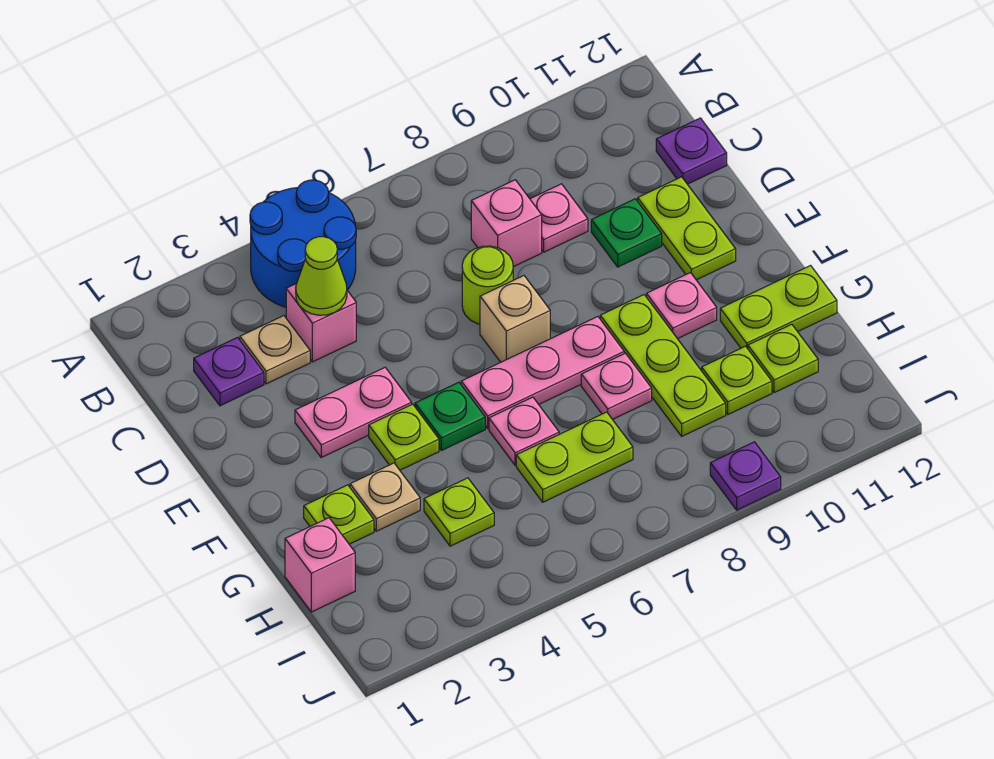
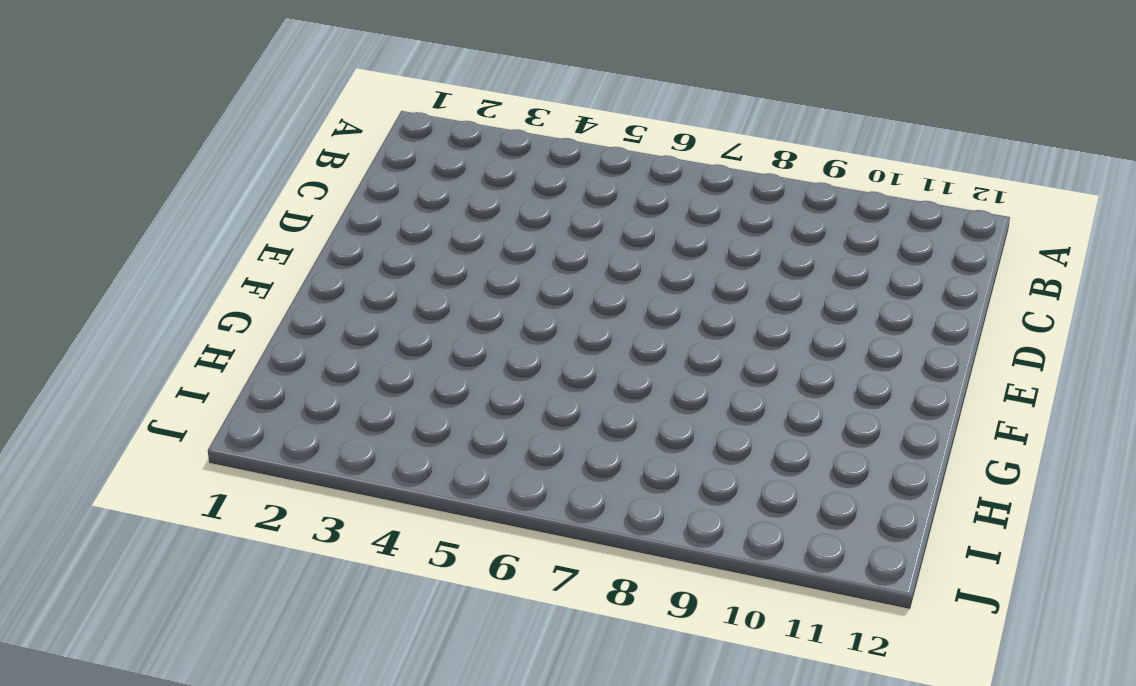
none -> blue round brick A4:B5 level 1
none -> purple plate C2 level 1
none -> tan plate C3 level 1

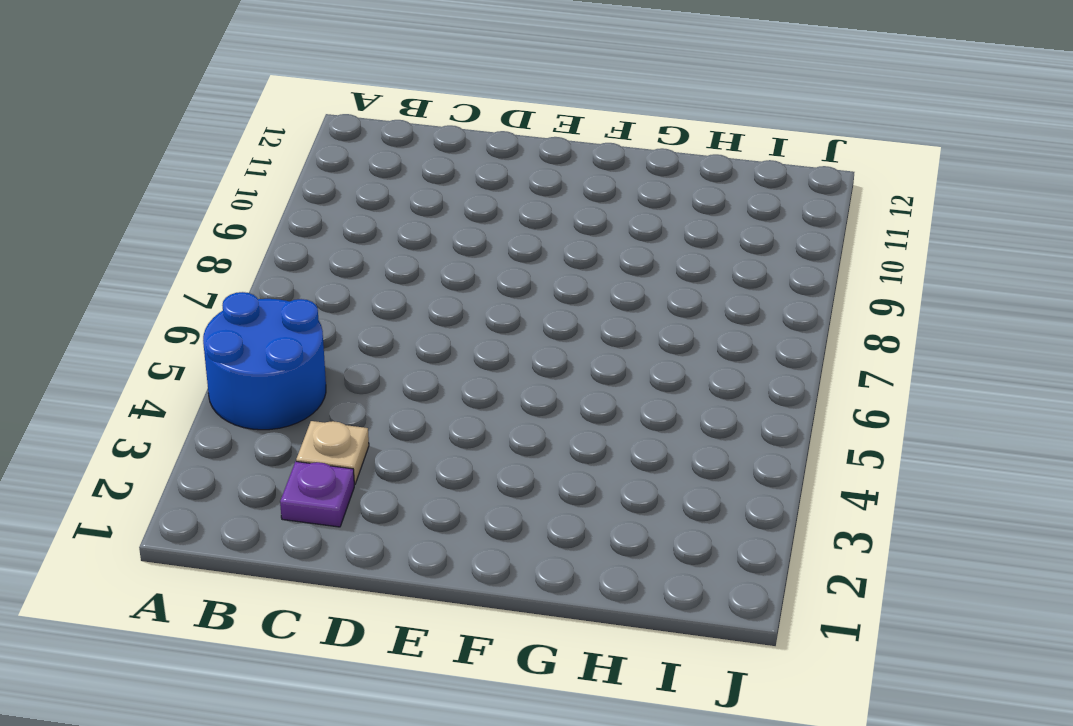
none -> pink brick C4 level 1
none -> pink brick C8 level 1
none -> pink plate C9 level 1

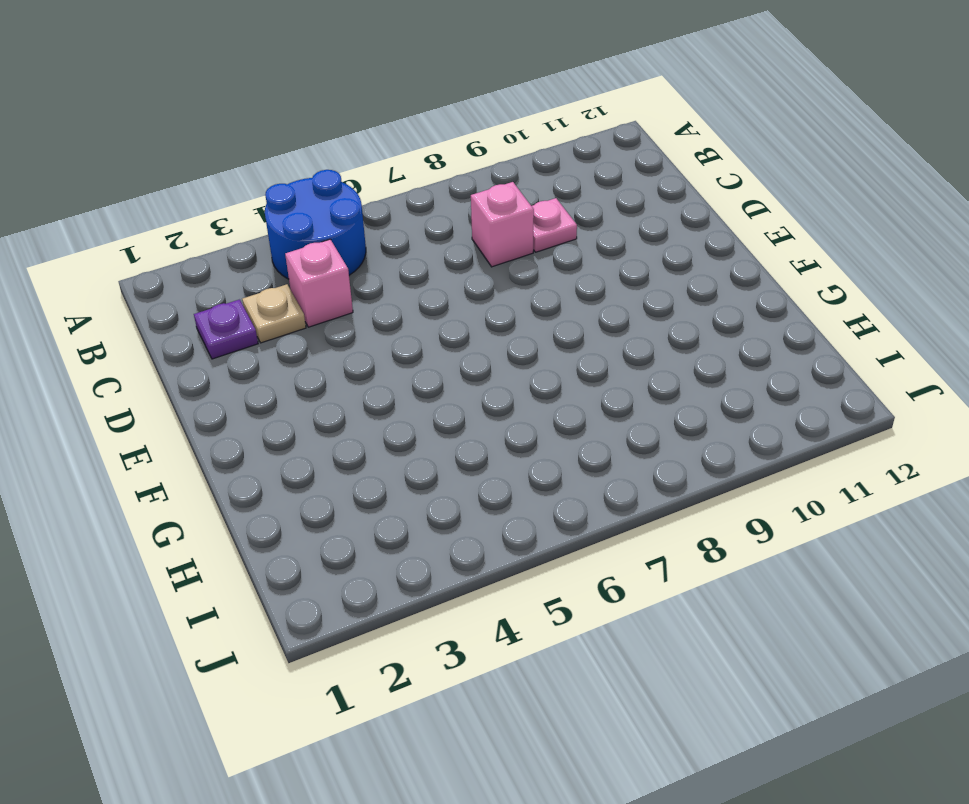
none -> purple plate C12 level 1
none -> lime round brick D7 level 1
none -> green plate D10 level 1

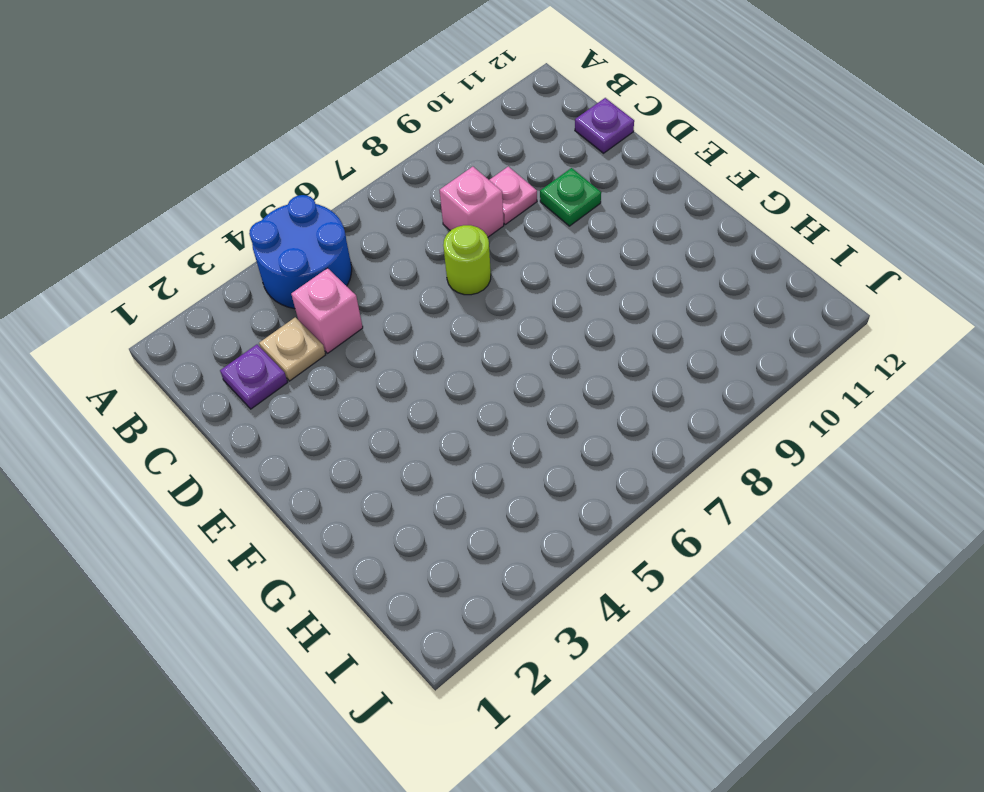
none -> lime plate D11:E11 level 1
none -> pink plate E3:E4 level 1
none -> tan brick E7 level 1

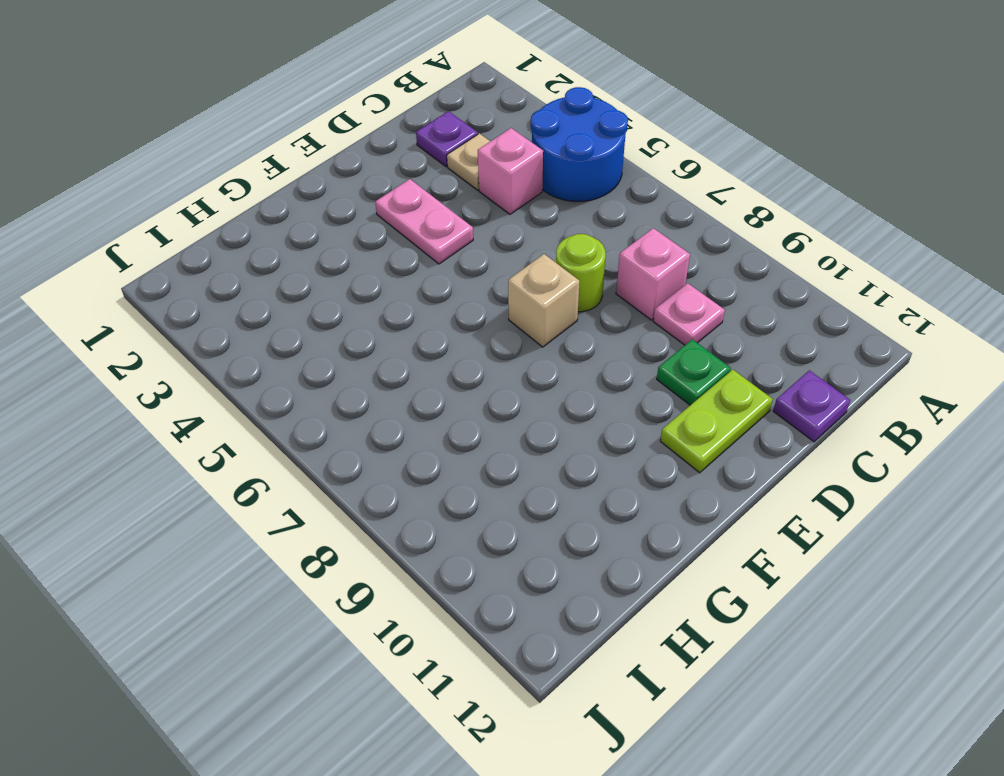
none -> lime plate F4 level 1
none -> green plate F5 level 1
none -> pink plate F6:F8 level 1

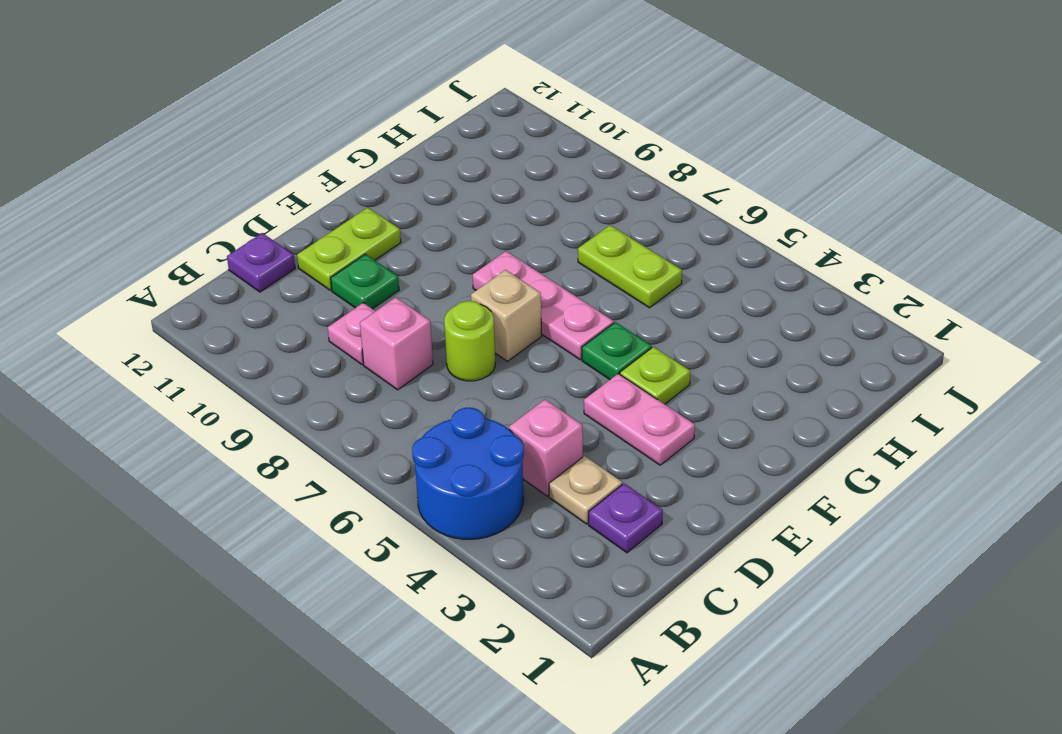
none -> lime plate F9:H9 level 1
none -> pink plate F10 level 1
none -> lime plate G2 level 1

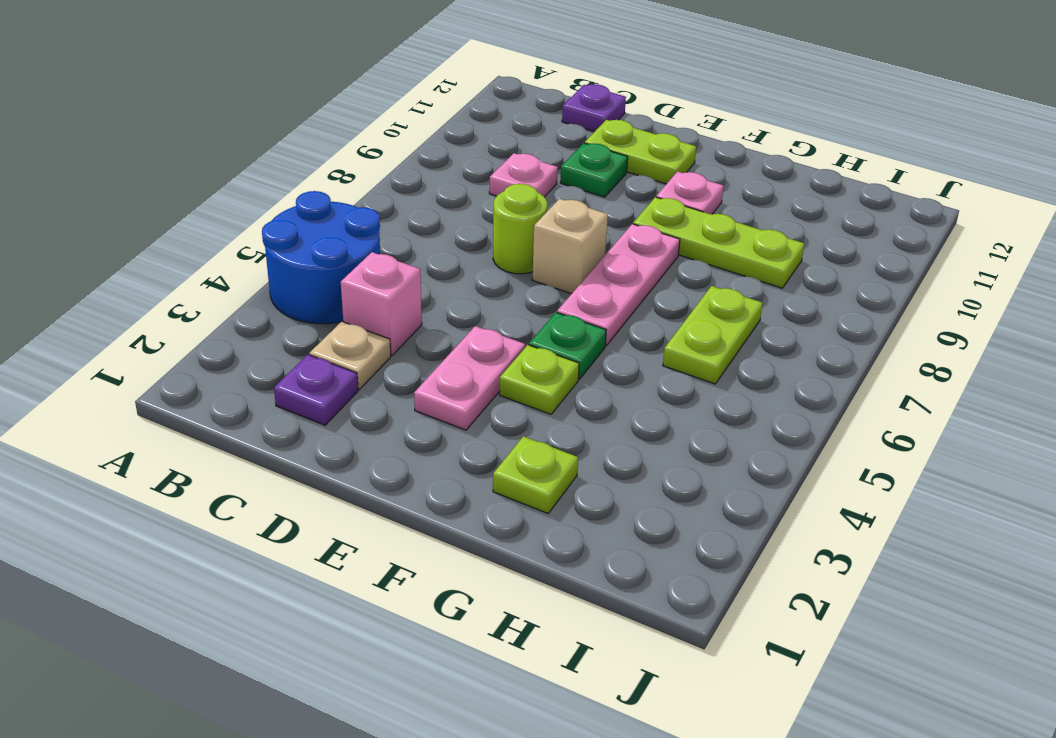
none -> pink brick C8 level 1
none -> tan plate G3 level 1
none -> pink plate G6 level 1

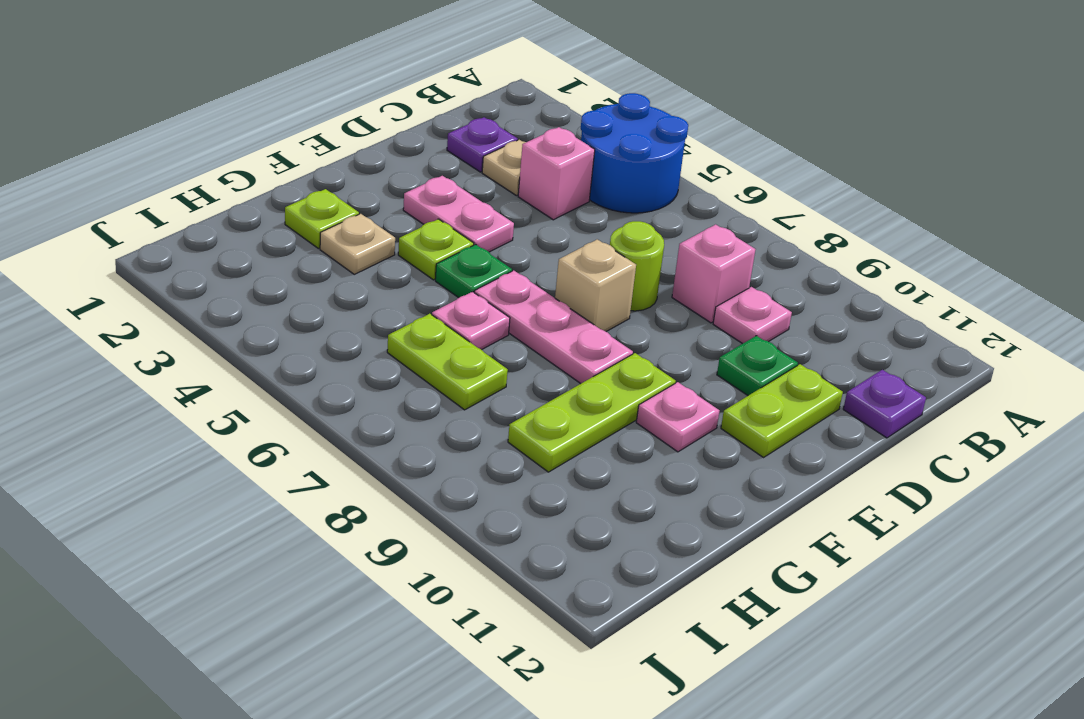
none -> pink plate G8 level 1
none -> lime plate G11:G12 level 1
none -> pink brick H1 level 1

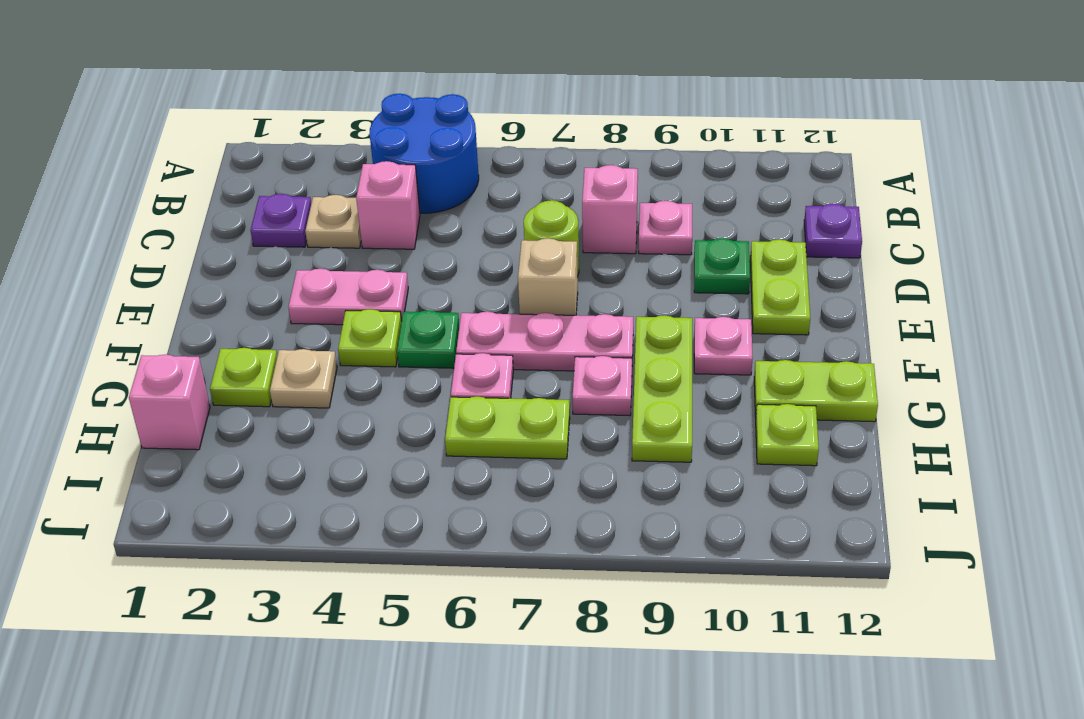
none -> lime plate H4 level 1
none -> lime plate H10 level 1
none -> purple plate J9 level 1

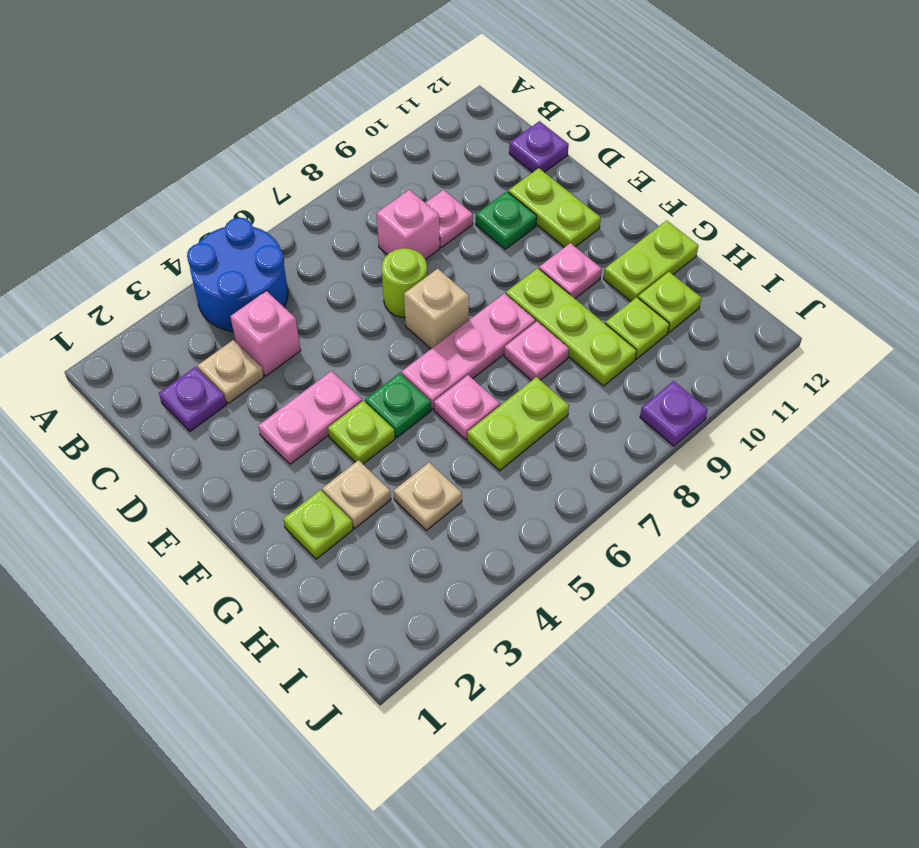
tan plate H4 level 1 -> lime plate H4 level 1
none -> pink brick H1 level 1
none -> lime cone C4 level 2

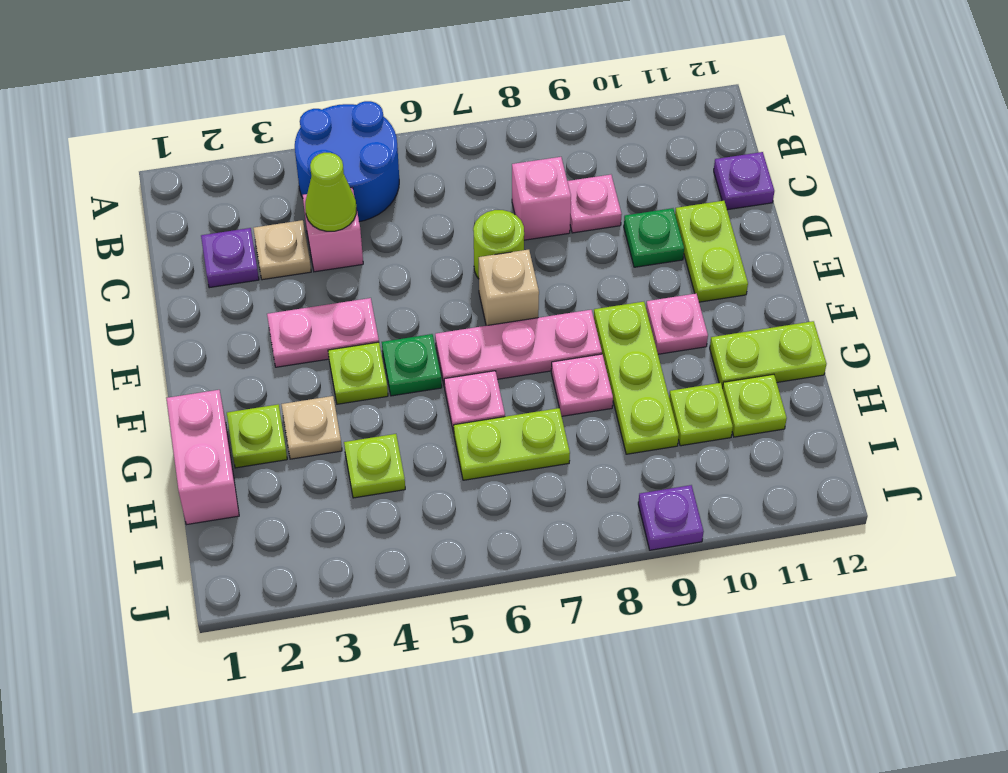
pink brick G1:H1 level 1 -> pink brick H1 level 1

